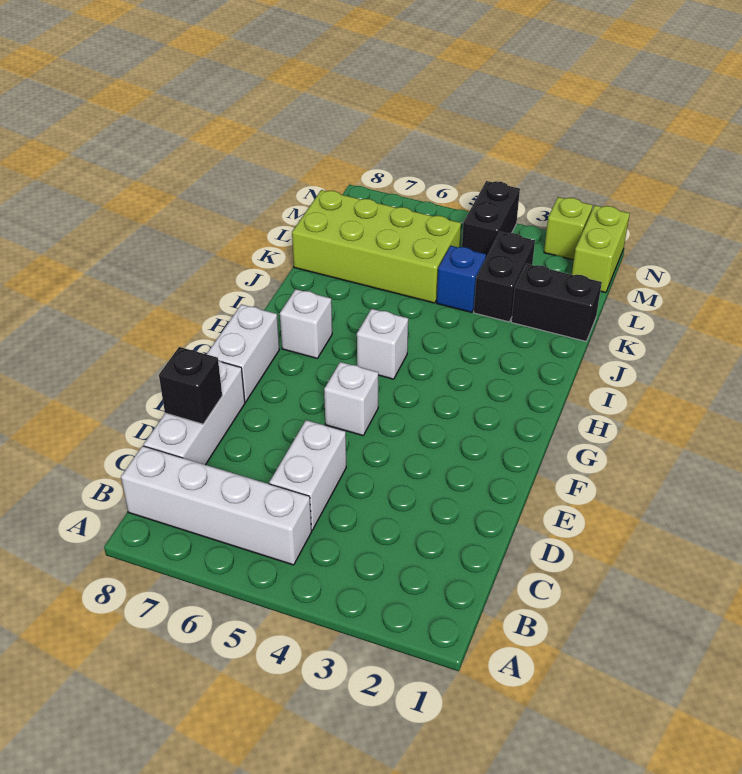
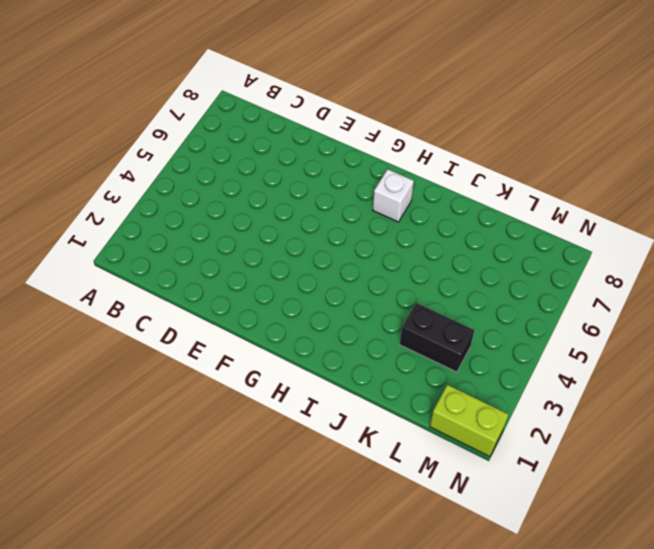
none -> white brick B5:B8 level 1
none -> white brick C5:D5 level 1
none -> white brick C8:E8 level 1

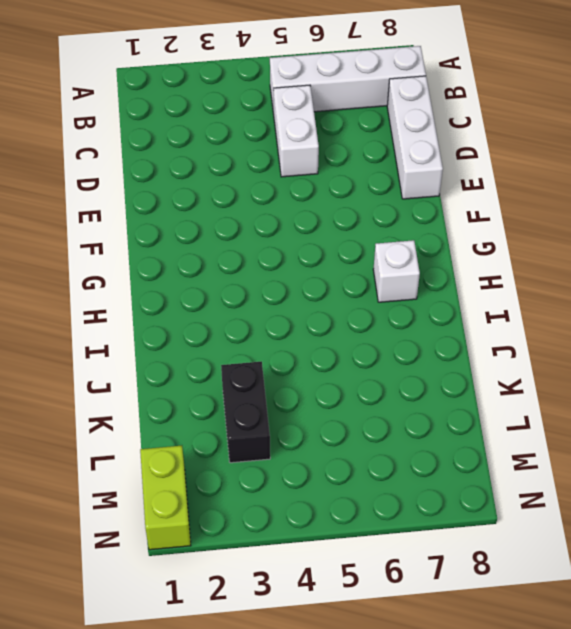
none -> white brick F5 level 1
none -> white brick F8:G8 level 1
none -> white brick H5 level 1

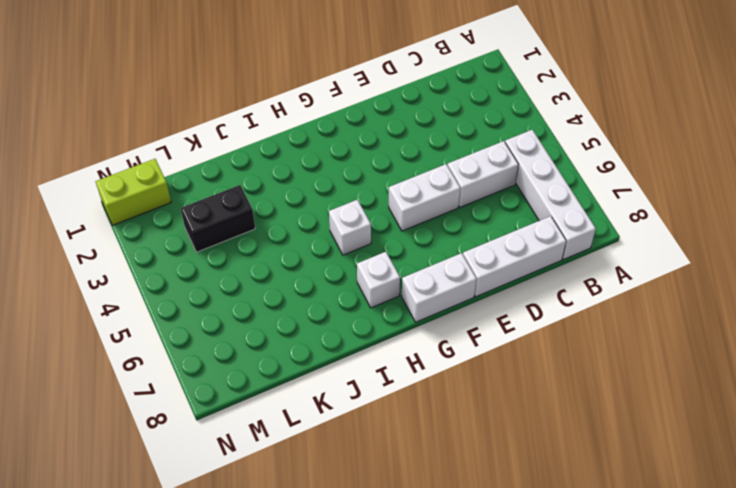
white brick E5:F5 level 1 -> white brick F5 level 1
none -> black brick K1:K2 level 1
none -> blue brick K4 level 1
none -> lime brick K5:L8 level 1

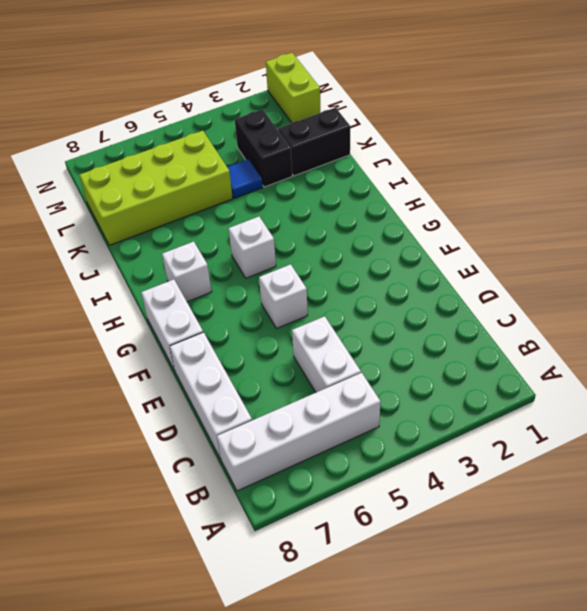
blue tile K4 level 1 -> blue brick K4 level 1
none -> black brick M4:N4 level 1
none -> lime brick N2 level 1
none -> black brick D8 level 2

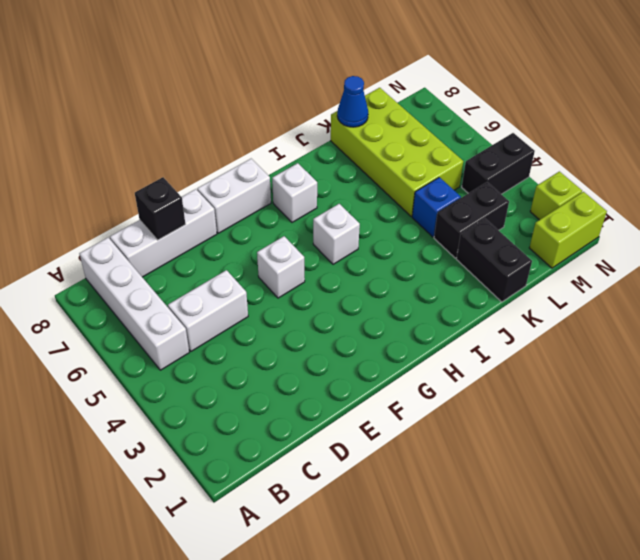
blue cone K8 level 2 -> none

